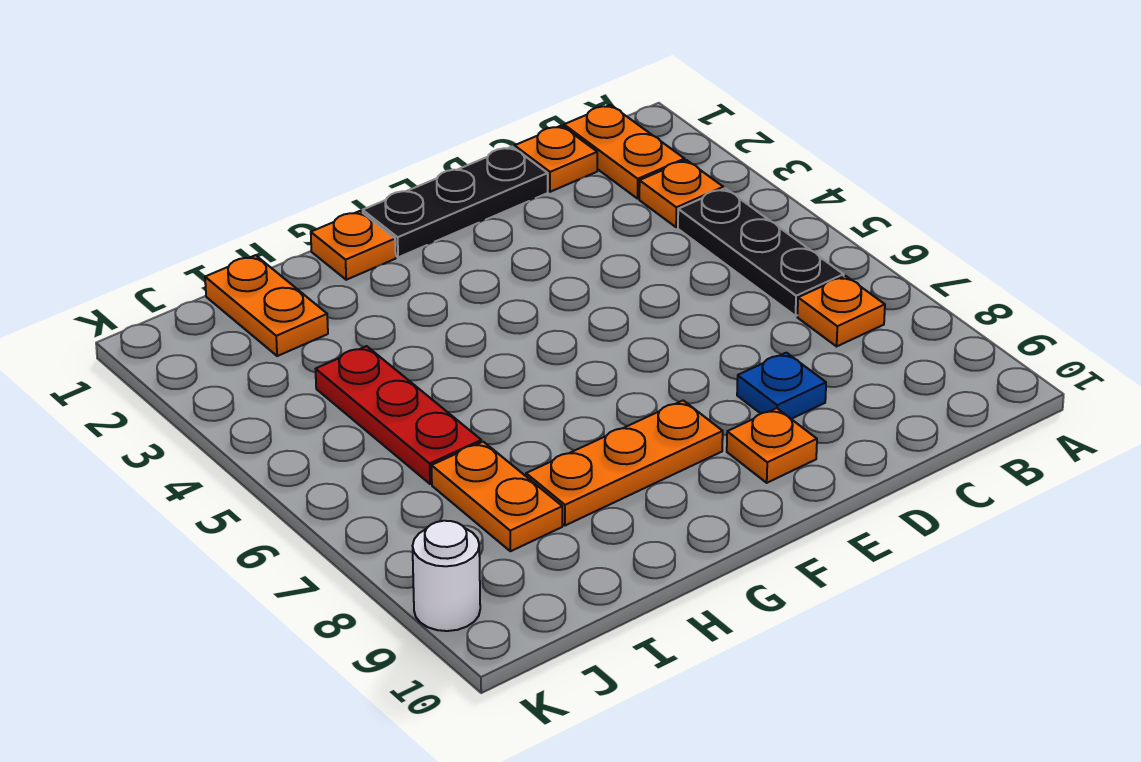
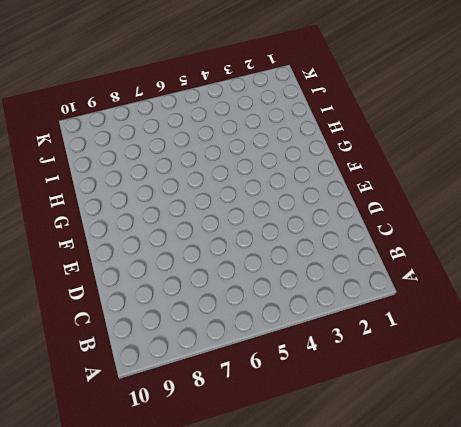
none -> orange plate B1:B2 level 1
none -> orange plate B3 level 1
none -> black plate B4:B6 level 1

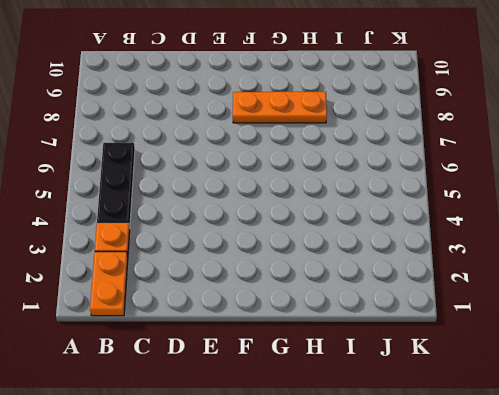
none -> orange plate B7 level 1
none -> orange plate C1 level 1
none -> black plate D1:F1 level 1

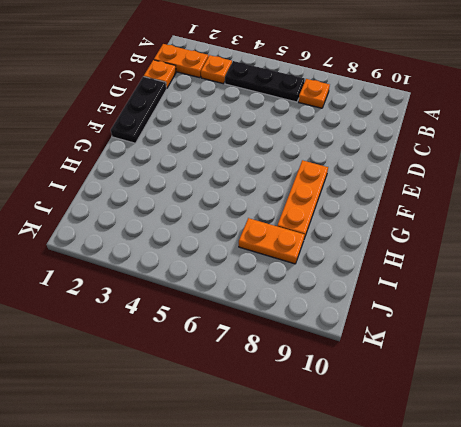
none -> blue plate D8 level 1
none -> orange plate E9 level 1
none -> orange plate G1 level 1

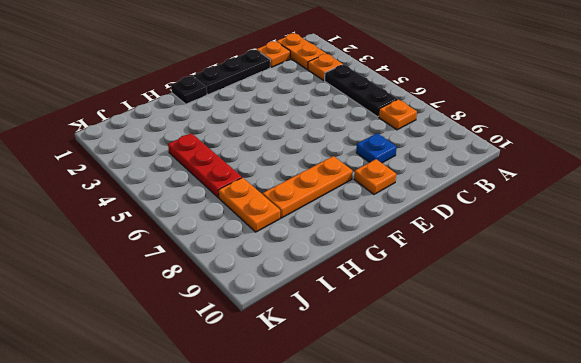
black plate G1 level 1 -> orange plate G1 level 1
none -> orange plate I1:I2 level 1
none -> white round brick K9 level 1

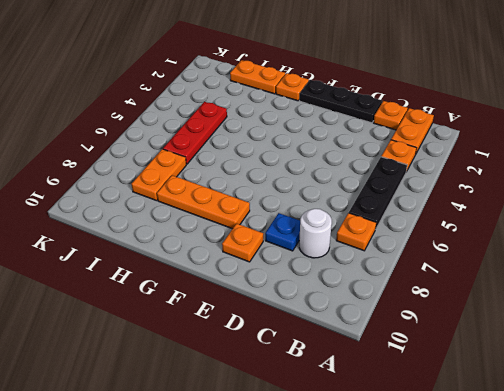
white round brick C8 level 1 -> white round brick K9 level 1
orange plate H1:I1 level 1 -> orange plate I1:I2 level 1

